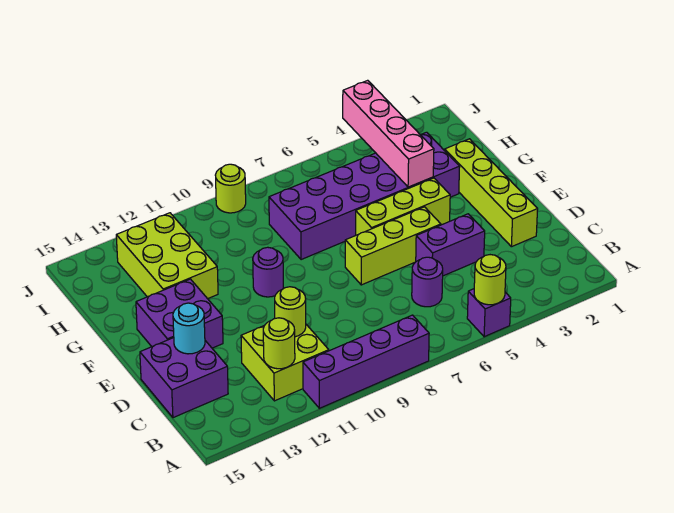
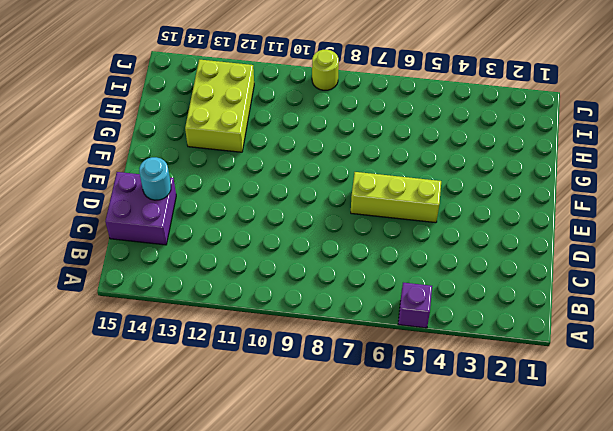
none -> purple brick A8:A11 level 1
none -> lime brick B11:C12 level 1
none -> purple round brick C6 level 1

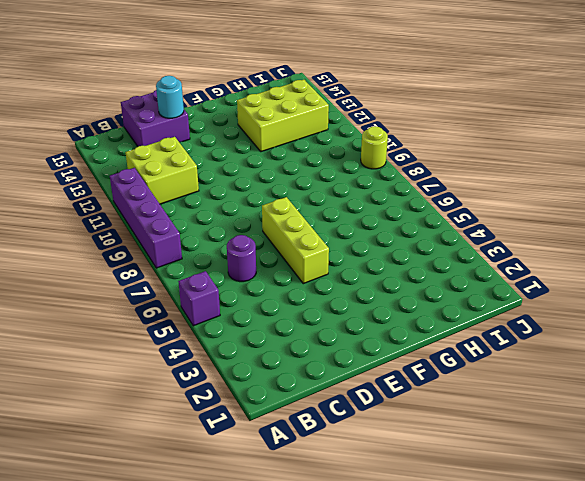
none -> lime brick D2:G2 level 1
none -> purple brick D4:D5 level 1
none -> purple brick E13:F14 level 1

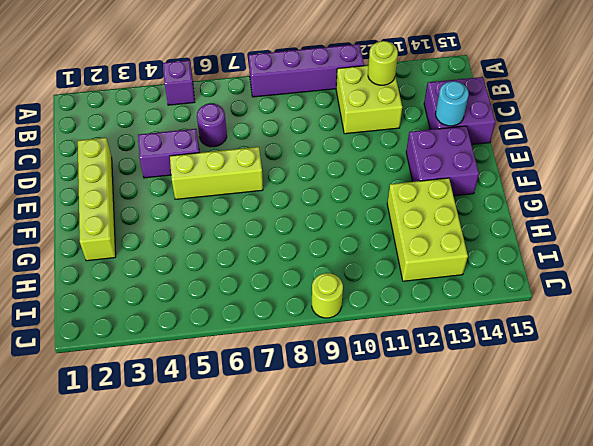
none -> lime brick F4:F6 level 1
none -> purple round brick F10 level 1
none -> purple brick G3:H8 level 1

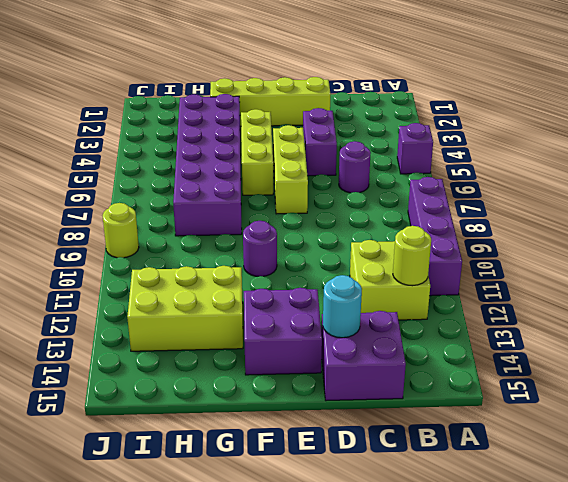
none -> lime round brick A5 level 2
none -> lime round brick C11 level 2
none -> pink brick G4:J4 level 2

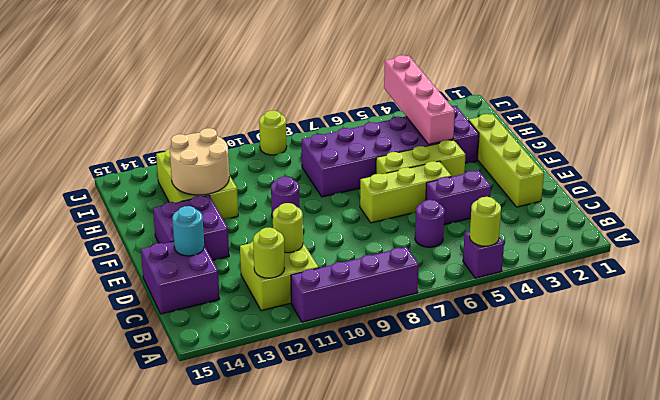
tan round brick G12:H13 level 2 -> none

